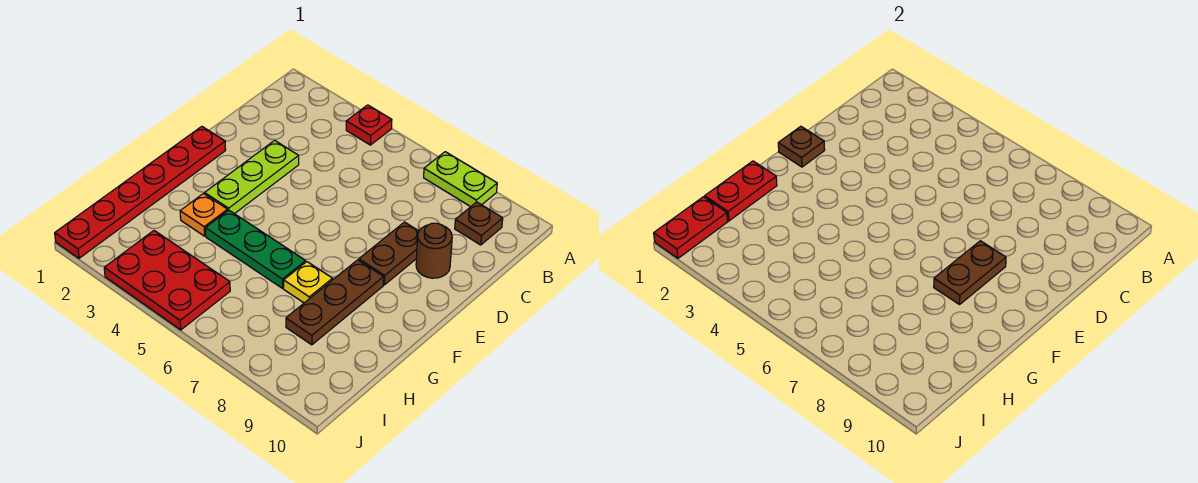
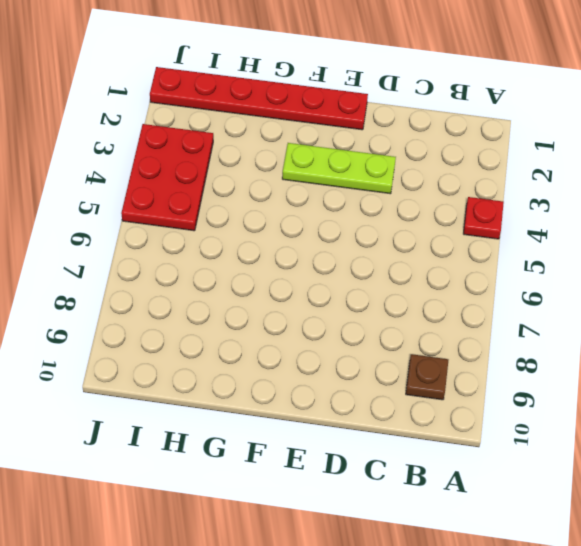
none -> lime plate A7:A8 level 1
none -> brown plate D8:E8 level 1
none -> brown round brick D9 level 1

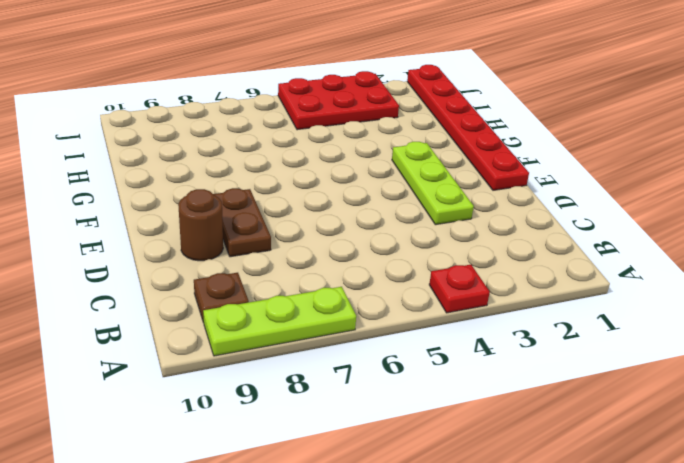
lime plate A7:A9 level 1 -> lime plate A7:A8 level 1
none -> brown plate F8:H8 level 1
none -> orange plate G3 level 1
none -> green plate G4:G6 level 1

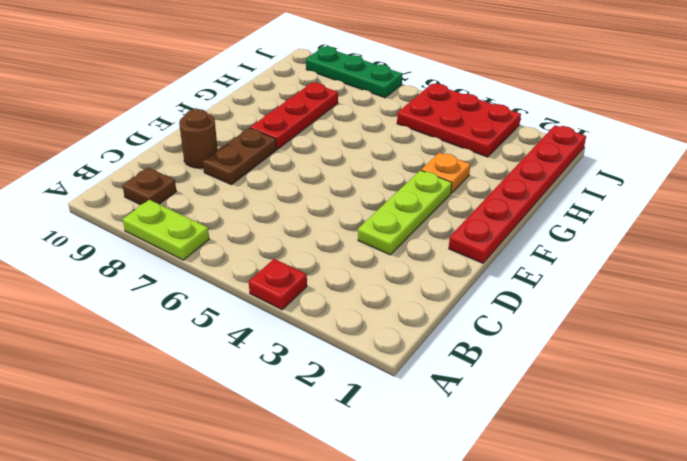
red plate F8:H8 level 1 -> brown plate F8:H8 level 1
green plate J7:J9 level 1 -> green plate G4:G6 level 1
none -> yellow plate G7 level 1
none -> brown plate E1 level 2
none -> brown plate E8:F8 level 2

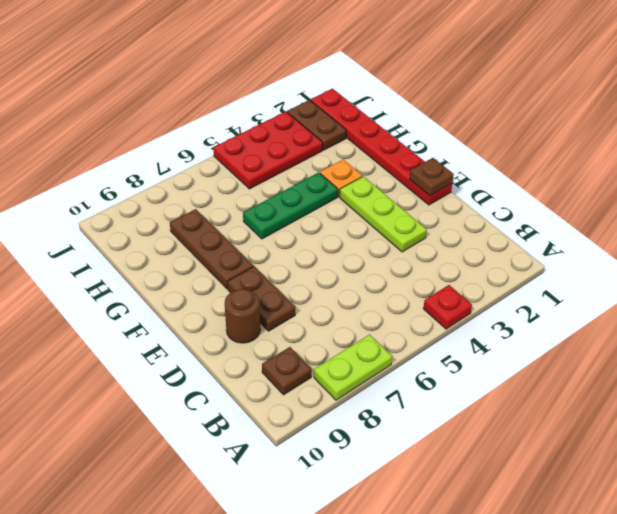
brown plate I2:J2 level 1 -> brown plate E8:F8 level 2
none -> yellow plate G7 level 1
none -> red plate G1:H1 level 2
none -> red plate I1:J1 level 2

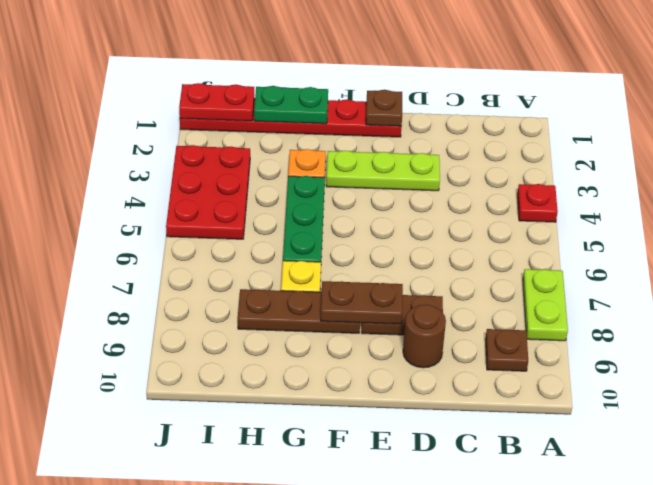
green plate G1:H1 level 2 -> red plate G1:H1 level 2

